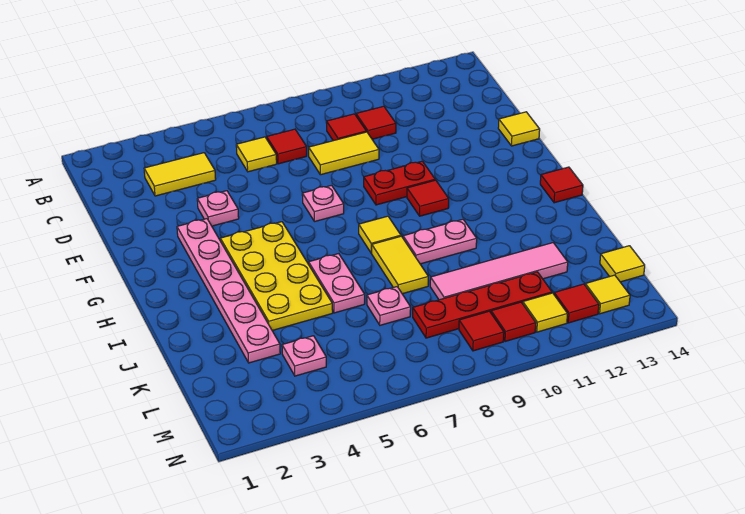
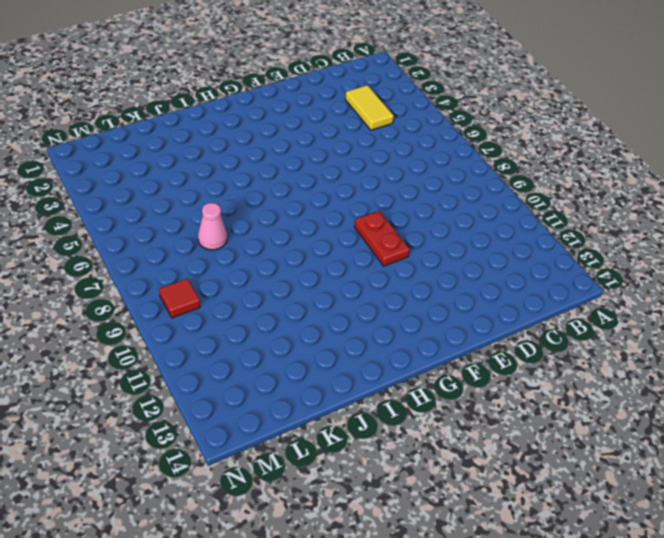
pink cone K7 level 1 -> pink plate K7 level 1
none -> yellow tile C6 level 1
none -> red tile C7 level 1
none -> red tile C9 level 1

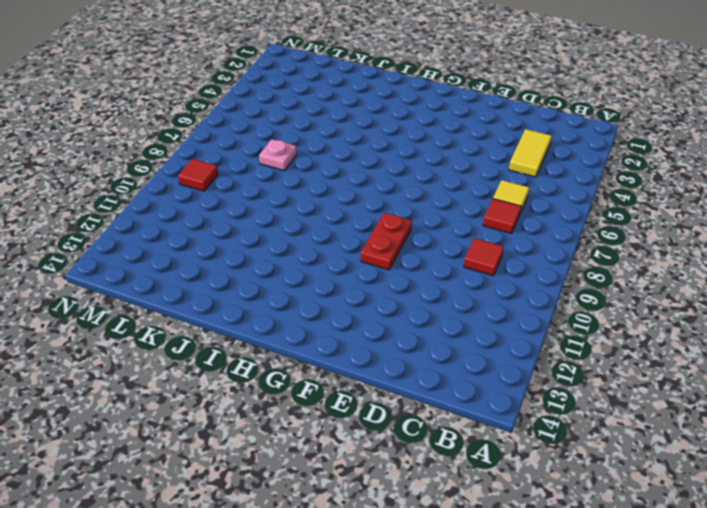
none -> red tile C10 level 1
none -> yellow tile D8:D9 level 1
none -> pink plate E4 level 1

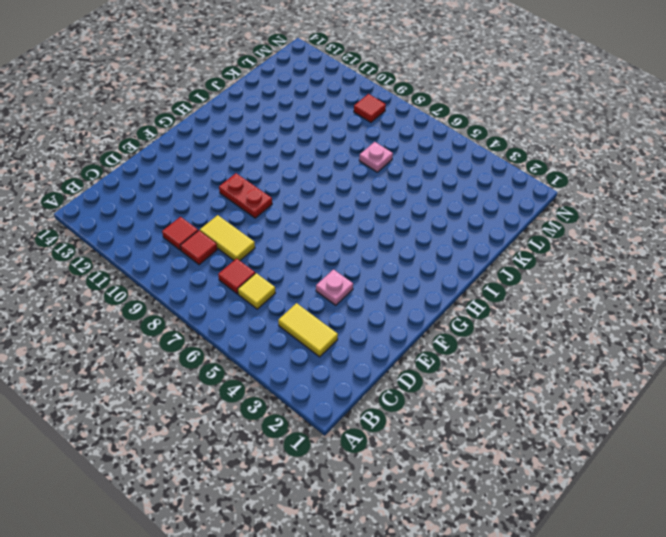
none -> yellow tile E14 level 1
none -> pink plate F3:K3 level 1
none -> pink plate F7 level 1

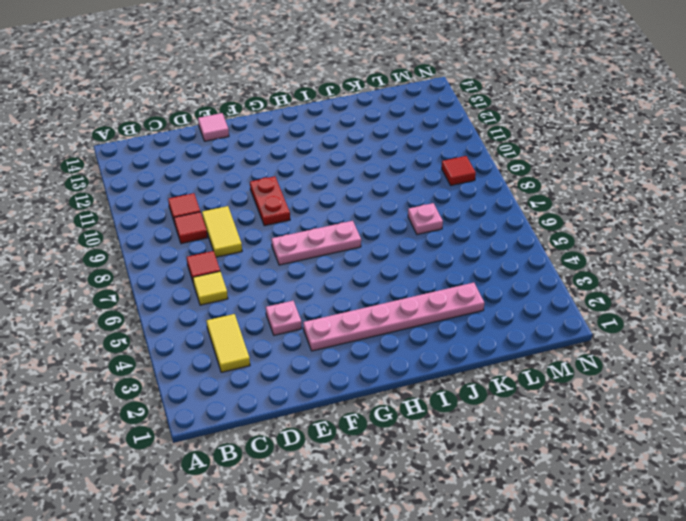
pink tile E14 level 1 -> yellow tile E14 level 1
pink plate F7:H7 level 1 -> pink plate F7 level 1
none -> yellow plate G4:J5 level 1
none -> red tile G10 level 1
none -> yellow tile H8 level 1

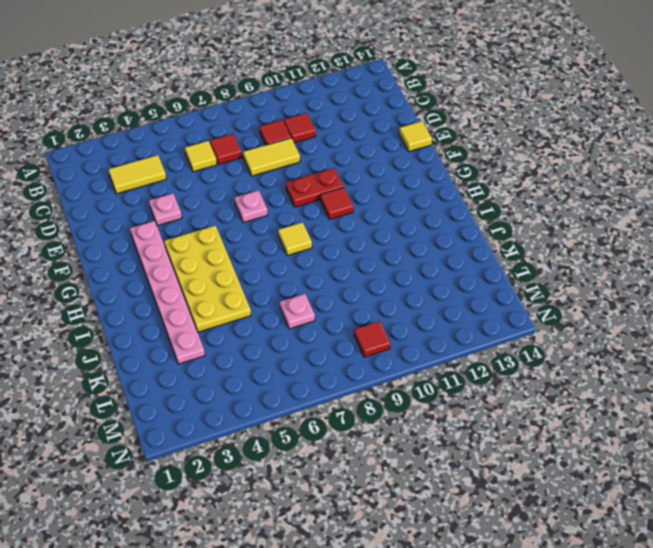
none -> red tile H14 level 1
none -> pink plate I6:J6 level 1
none -> yellow tile I8:J8 level 1

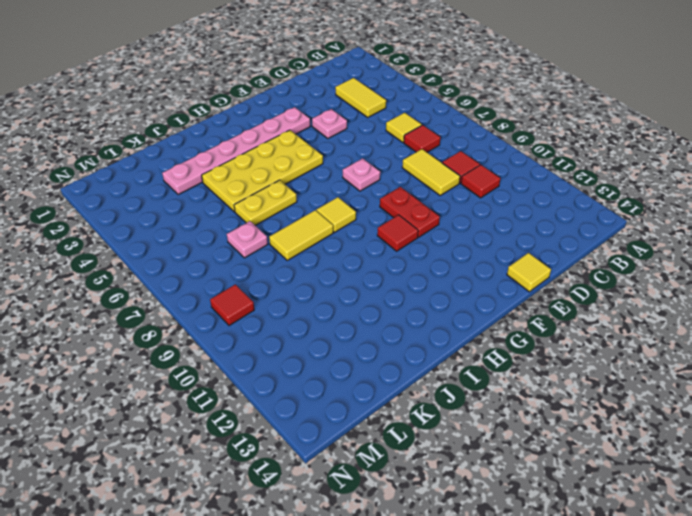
yellow plate I6:J6 level 1 -> pink plate I6:J6 level 1
none -> red tile H14 level 1
none -> pink plate I9:I10 level 1
none -> pink tile K9:K12 level 1

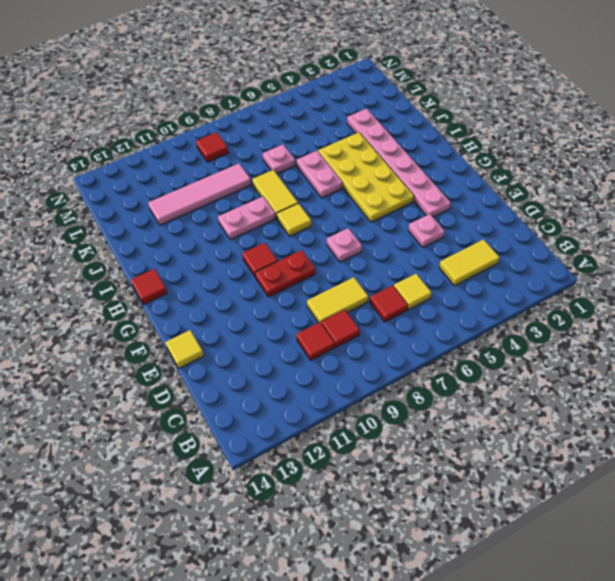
none -> pink plate L4 level 1
none -> red plate L8:L11 level 1
none -> yellow tile L14 level 1

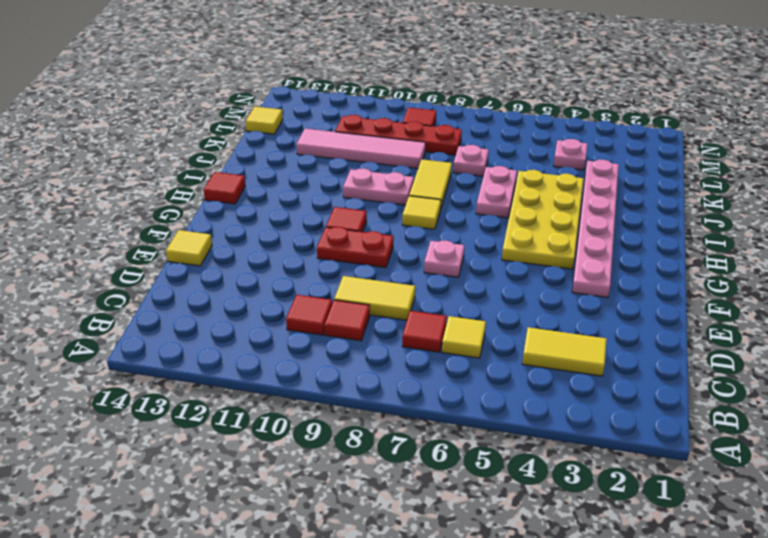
none -> pink plate E4 level 1
none -> red tile M10 level 1
none -> yellow tile M11 level 1

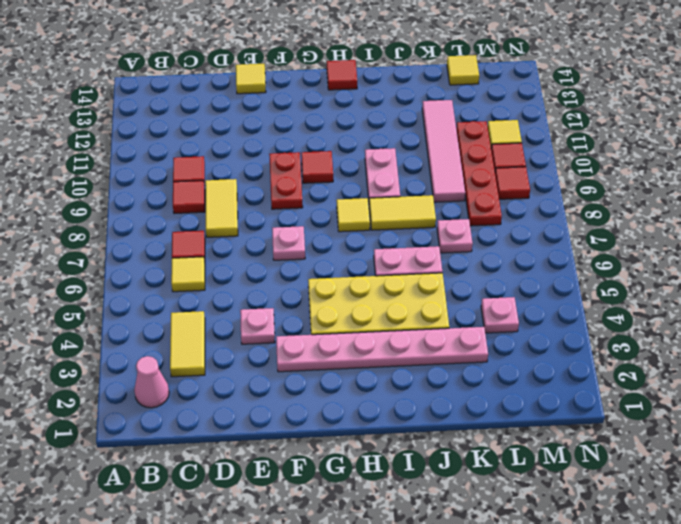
pink cone B2 level 1 -> none
none -> red tile M12 level 1
none -> yellow tile M13 level 1

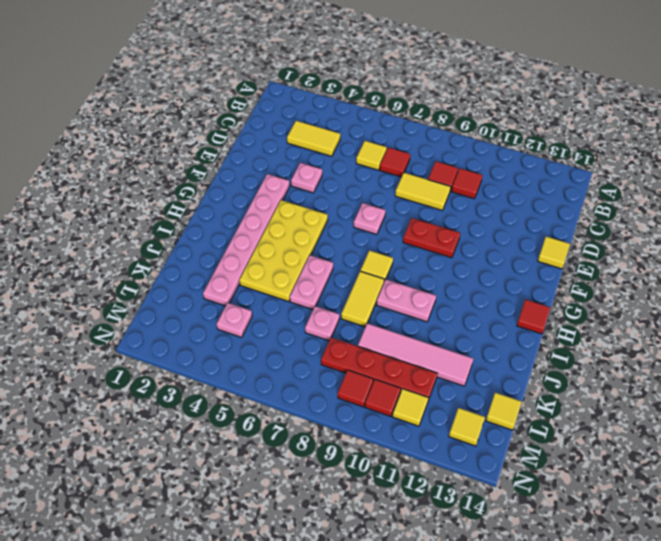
none -> red tile G10 level 1
none -> red tile M12 level 1

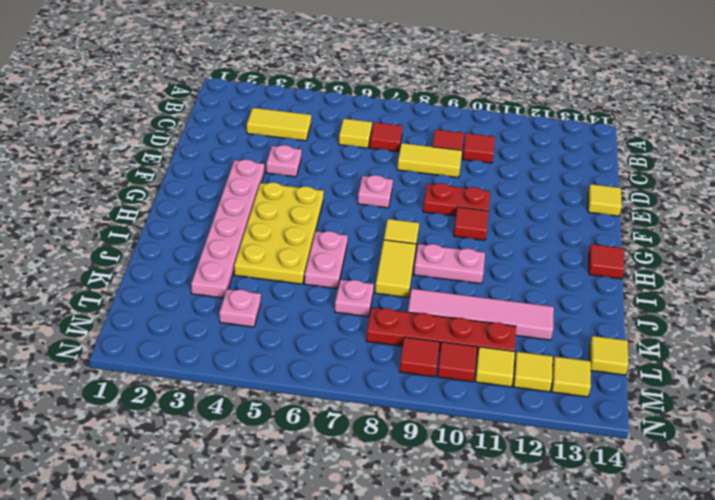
yellow tile M12 level 1 -> red tile M12 level 1

